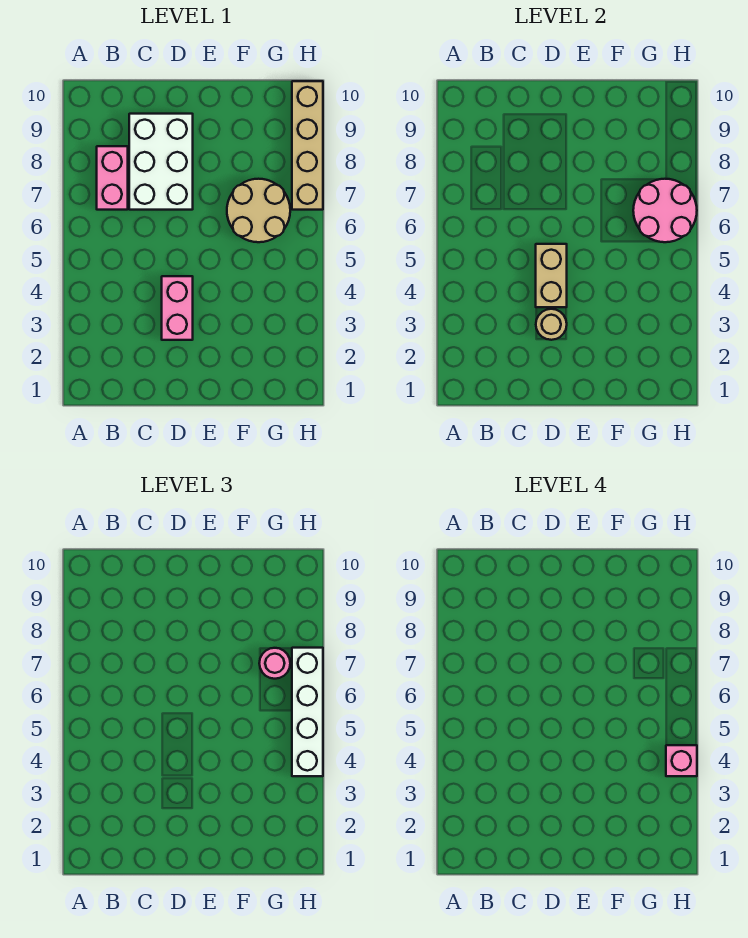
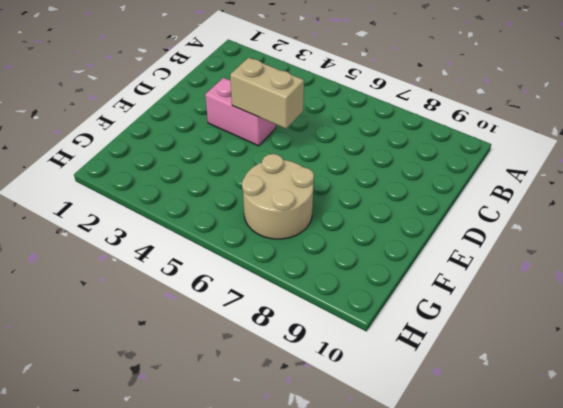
none -> pink brick B7:B8 level 1
none -> white brick C7:D9 level 1

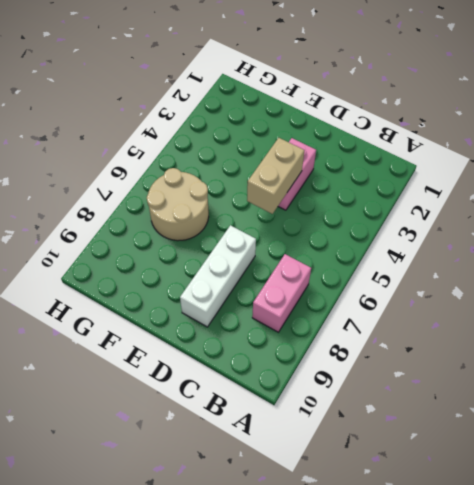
white brick D7:D9 level 1 -> white brick C7:D9 level 1
none -> tan brick H7:H10 level 1
none -> tan round brick D3 level 2

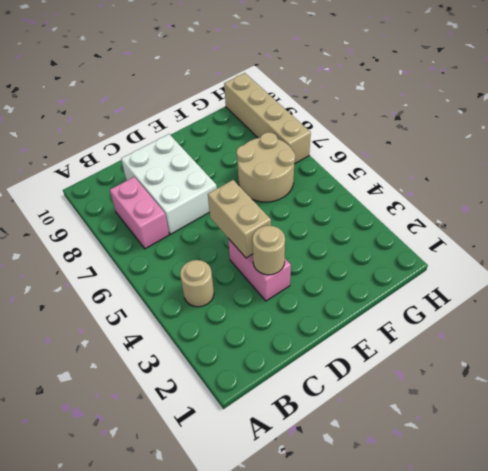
tan round brick B4 level 1 -> none
none -> pink round brick G6:H7 level 2
none -> pink round brick G7 level 3

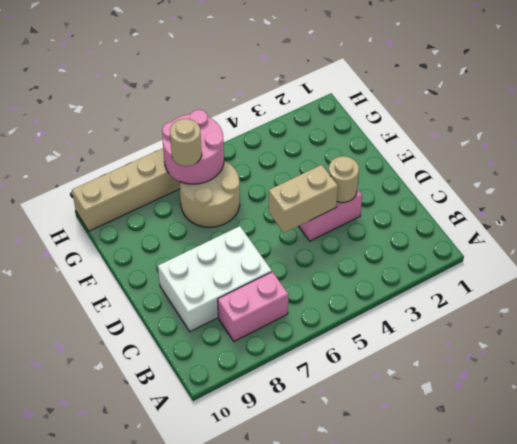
tan round brick G7 level 3 -> pink round brick G7 level 3
none -> white brick H4:H7 level 3
none -> pink brick H4 level 4

